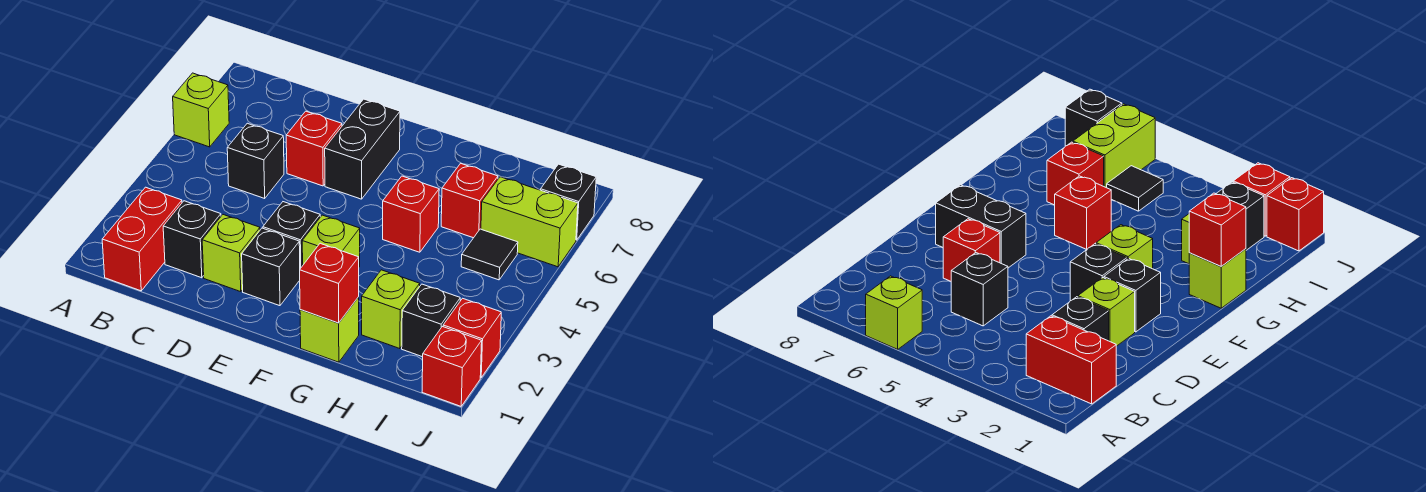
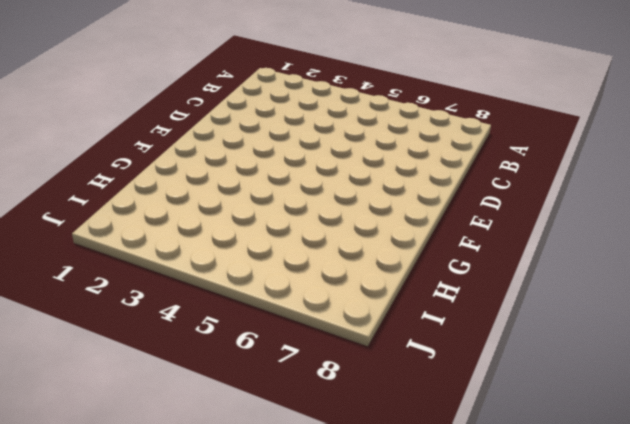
none -> lime brick A6 level 1
none -> red brick B1:B2 level 1
none -> black brick C2 level 1

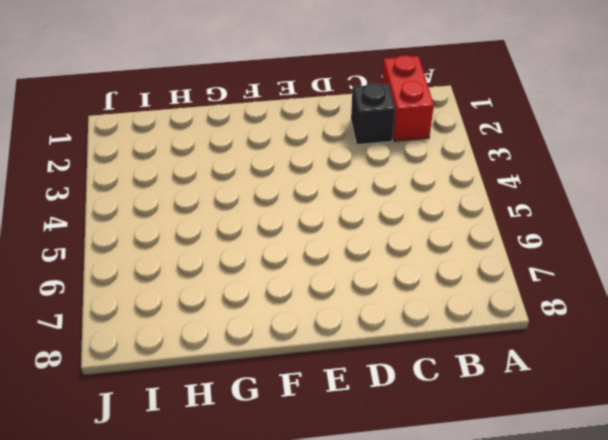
none -> lime brick A6 level 1
none -> black brick C5 level 1
none -> lime brick D2 level 1

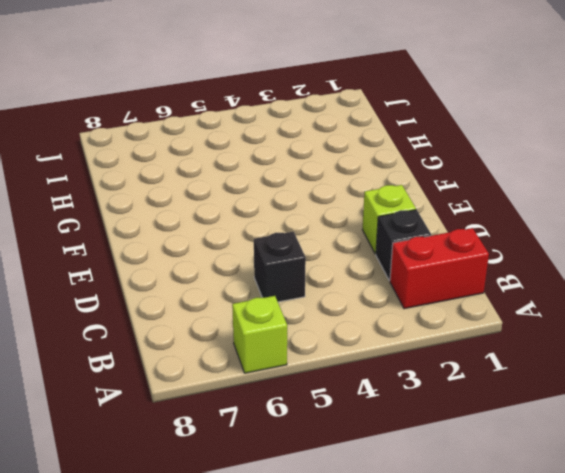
none -> red brick D6 level 1
none -> black brick E2 level 1
none -> black brick E3 level 1

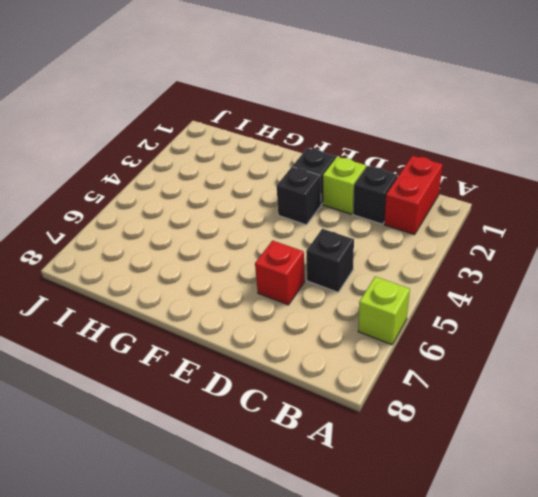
none -> black brick E6:E7 level 1
none -> lime brick F3 level 1
none -> lime brick G1 level 1

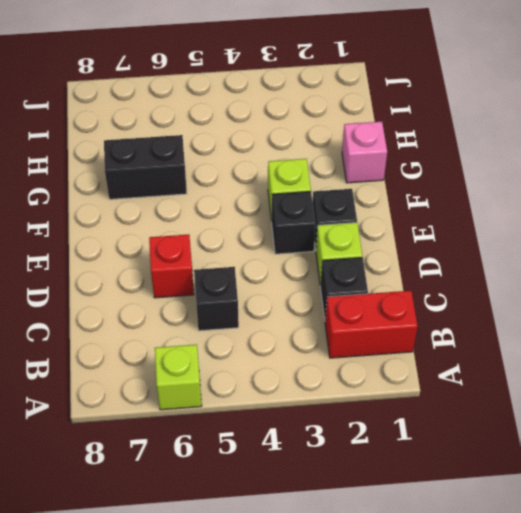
pink brick G1 level 1 -> lime brick G1 level 1
black brick G6:G7 level 1 -> black brick E6:E7 level 1
none -> red brick G5 level 1
none -> lime brick H2 level 1
none -> red brick H6 level 1

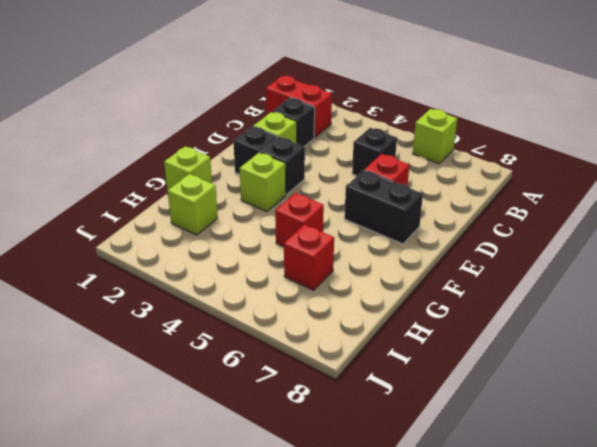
none -> black brick I2 level 1
none -> black tile I5 level 1
none -> lime brick I6:J6 level 1

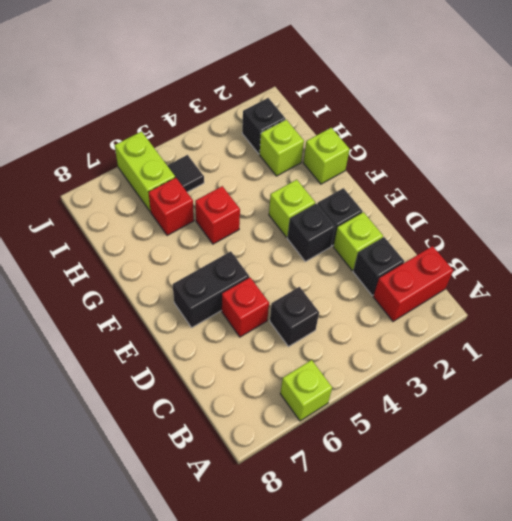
none -> red brick J1 level 1
none -> red brick J2 level 1
none -> black brick J7 level 1

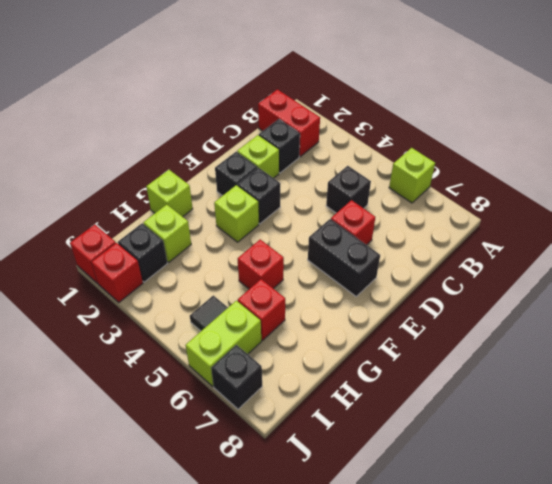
none -> red brick G1 level 2

